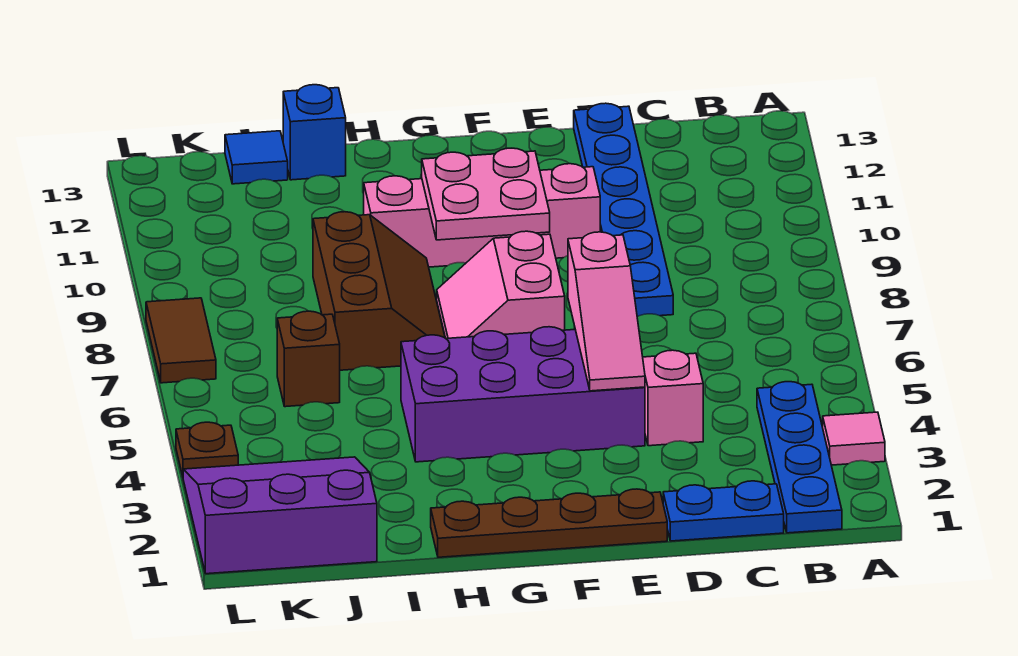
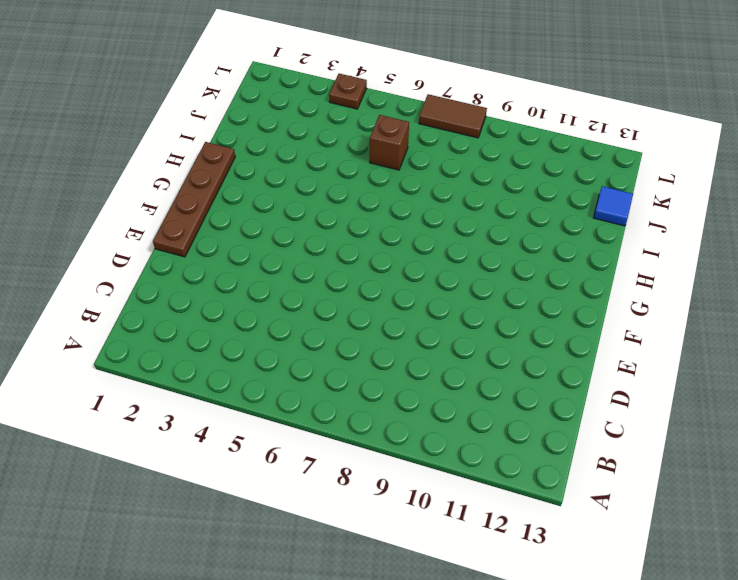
none -> pink tile A3 level 1
none -> blue plate B1:B4 level 1
none -> blue plate C1:D1 level 1

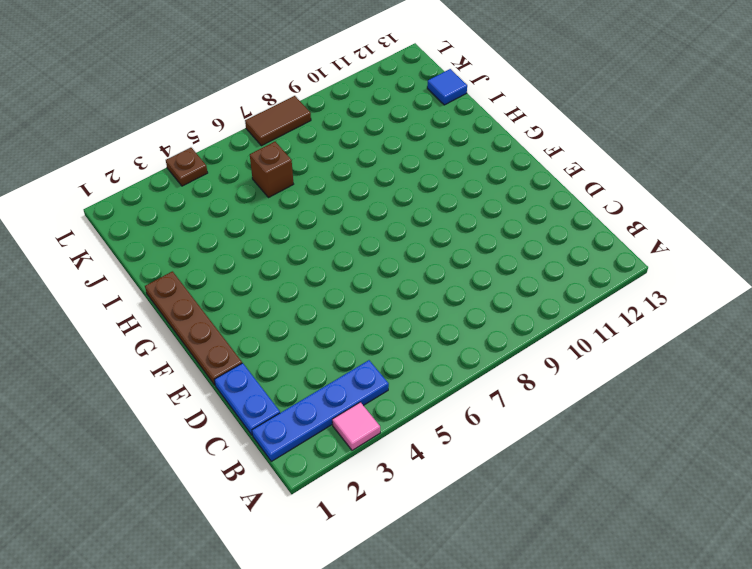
none -> pink brick D4 level 1
none -> blue plate D8:D13 level 1
none -> purple brick E4:H5 level 1

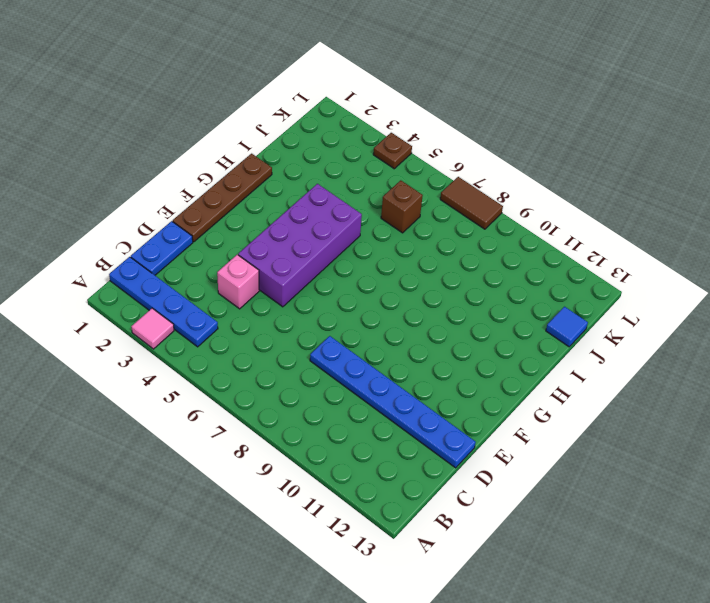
none -> pink brick E10:H10 level 1
none -> pink slope F7:G8 level 1 top F
none -> brown slope H7:I9 level 1 top I

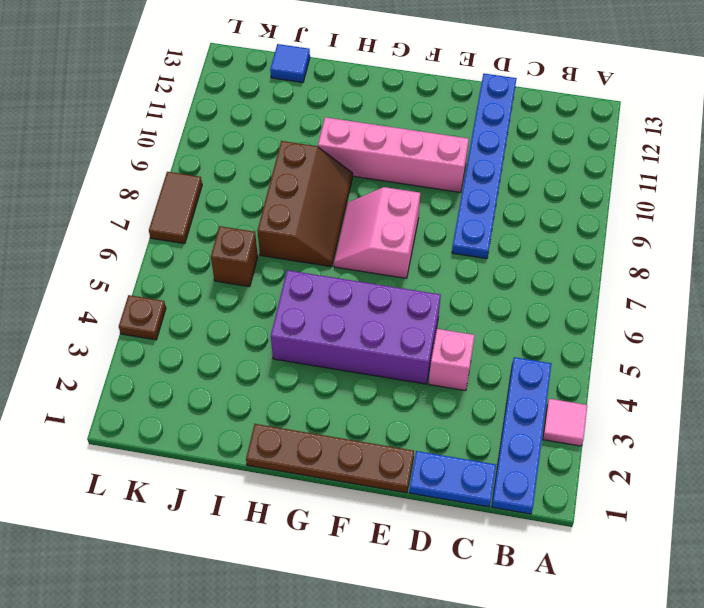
none -> blue brick I13 level 1
none -> purple slope J1:L3 level 1 top 1
none -> pink slope E4:E6 level 2 top 6

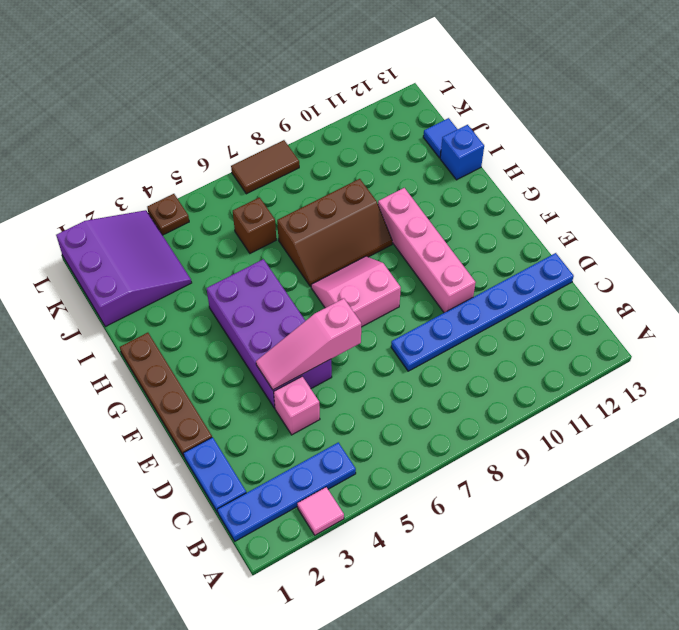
none -> pink plate F9:G10 level 2

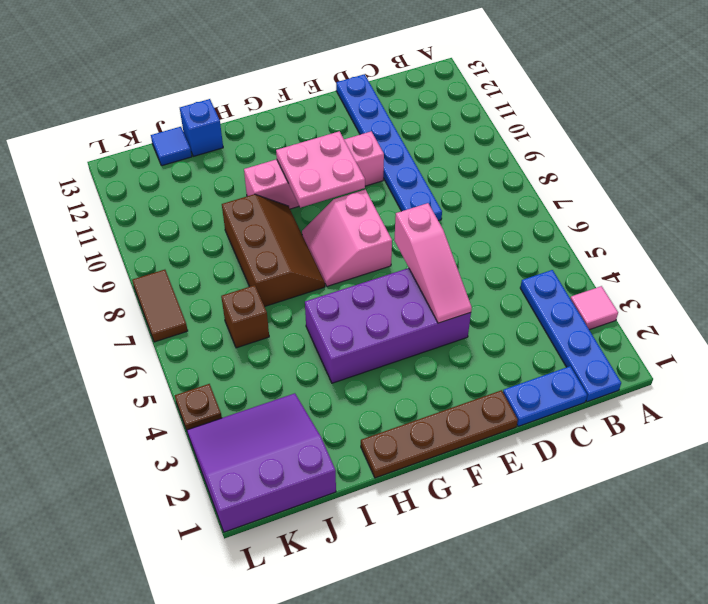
none -> pink brick D4 level 1

